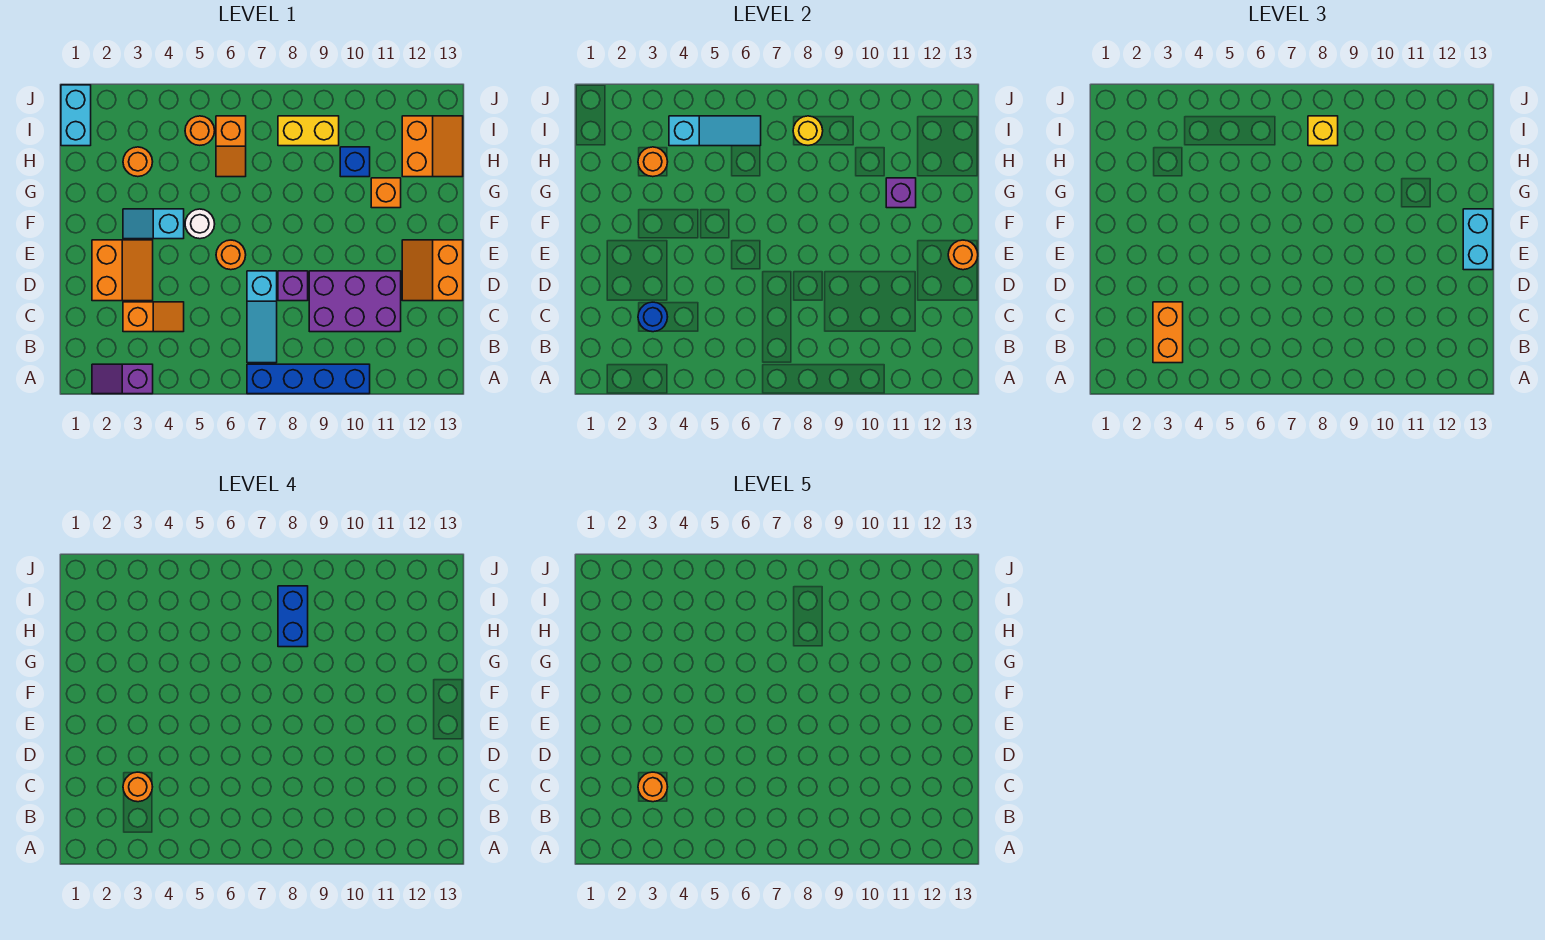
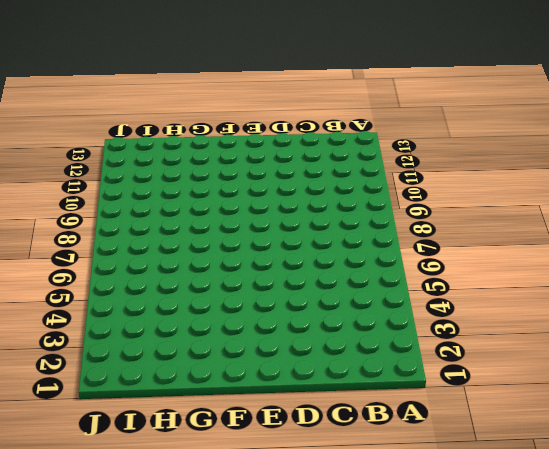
none -> purple slope A2:A3 level 1 top 3
none -> blue brick A7:A10 level 1
none -> cyan slope B7:D7 level 1 top D
none -> orange slope C3:C4 level 1 top 3

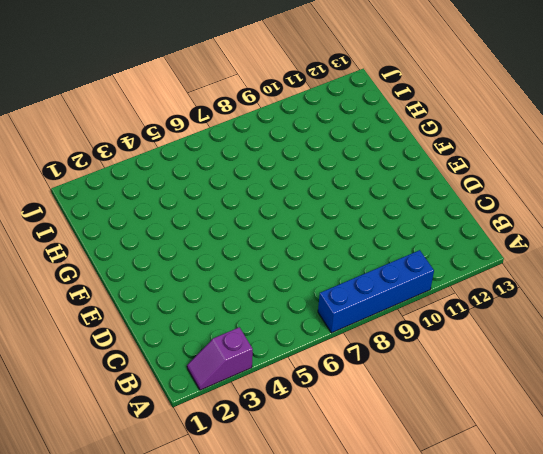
none -> cyan slope B7:D7 level 1 top D
none -> orange slope C3:C4 level 1 top 3
none -> purple brick C9:D11 level 1
none -> orange slope D2:E3 level 1 top 2

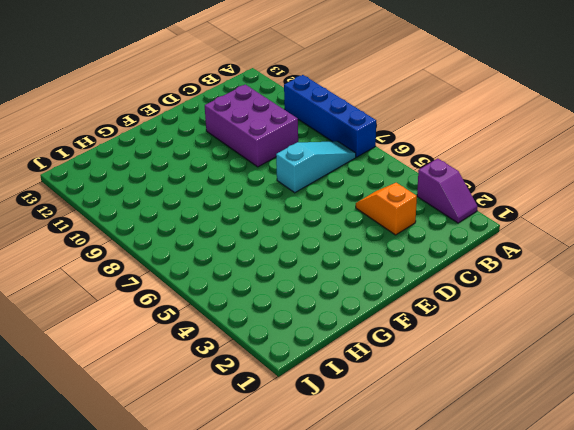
none -> orange slope D2:E3 level 1 top 2
none -> purple brick D8 level 1
none -> orange slope D12:E13 level 1 top 13
none -> orange round brick E6 level 1

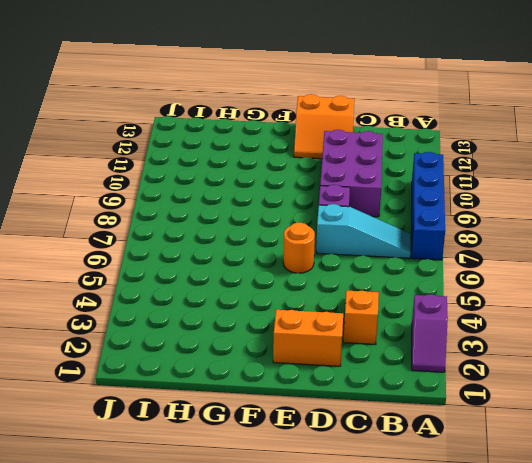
none -> cyan slope F3:F4 level 1 top 4
none -> white round brick F5 level 1
none -> orange brick G11 level 1
none -> orange round brick H3 level 1

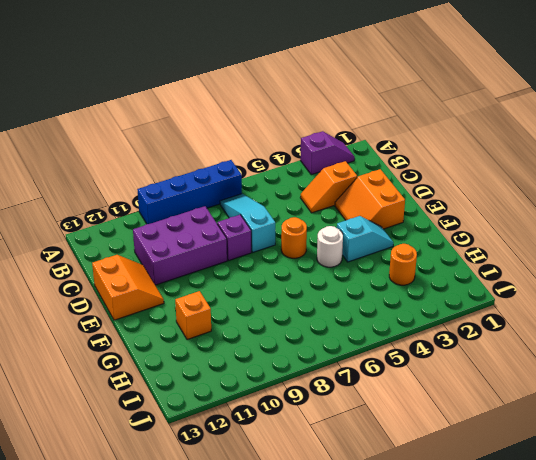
none -> orange slope H6:I6 level 1 top I
none -> blue brick H10 level 1
none -> orange slope H12:I13 level 1 top 12
none -> cyan brick I1:J1 level 1

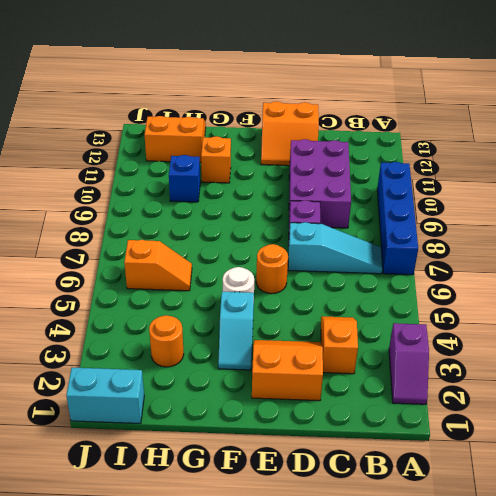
none -> orange round brick I5 level 1
none -> yellow brick I8:I9 level 1
none -> blue round brick C3 level 2
none -> orange round brick E13 level 2

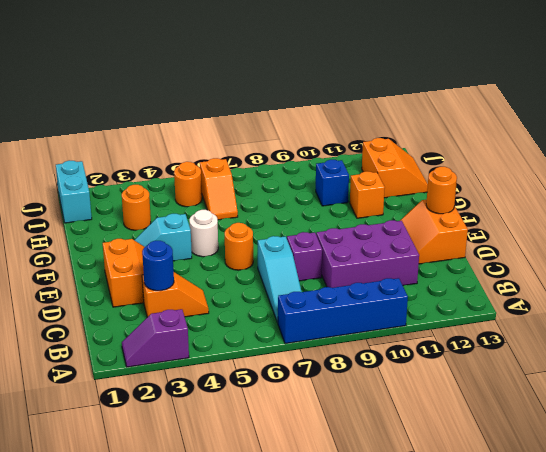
none -> yellow brick I8:I9 level 1
none -> purple brick G11 level 2
none -> orange round brick H3 level 2
none -> cyan slope I4:I6 level 2 top 4

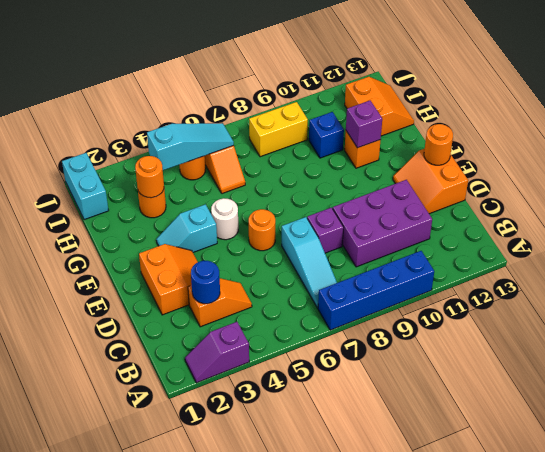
none -> yellow round brick I8 level 2
none -> orange brick B3:C3 level 3
none -> cyan brick E13:F13 level 3
none -> yellow brick I8 level 3

